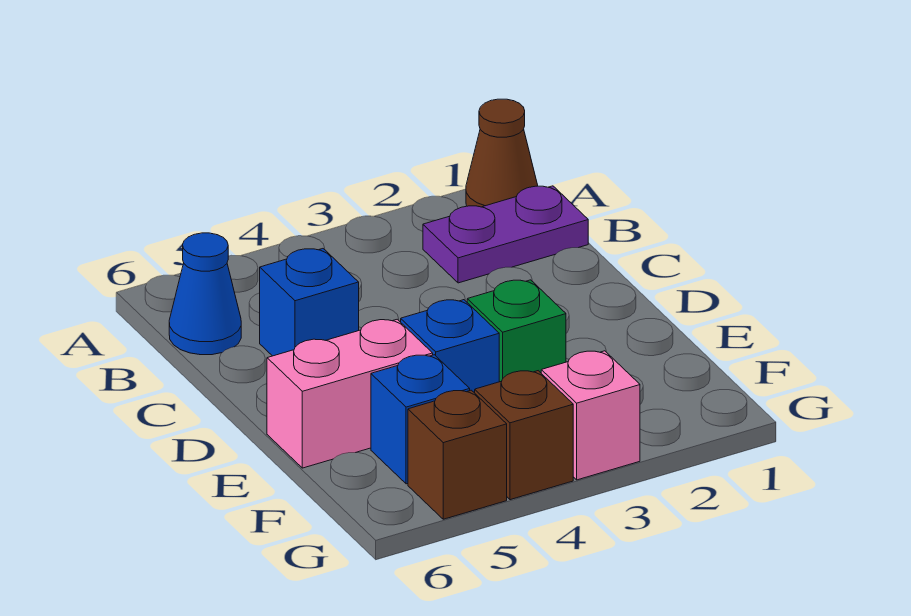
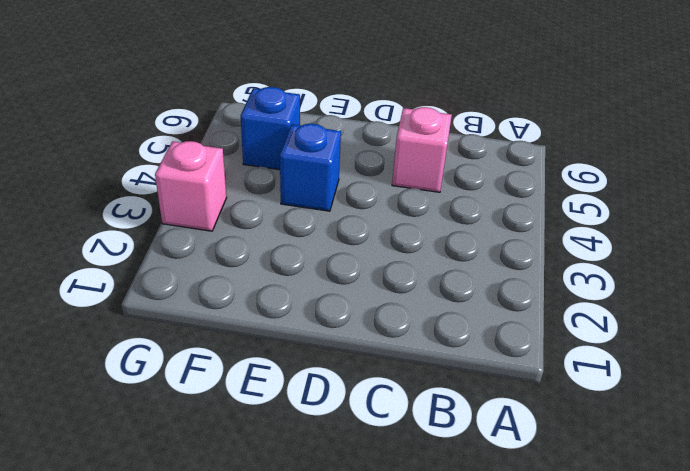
pink brick C5 level 1 -> blue brick C5 level 1
none -> brown cone A1 level 1
none -> purple plate B1:B2 level 1

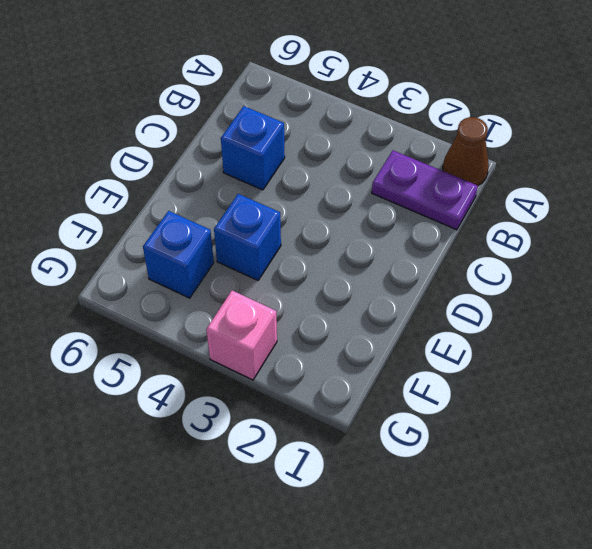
none -> blue cone B6 level 1
none -> green brick E3 level 1

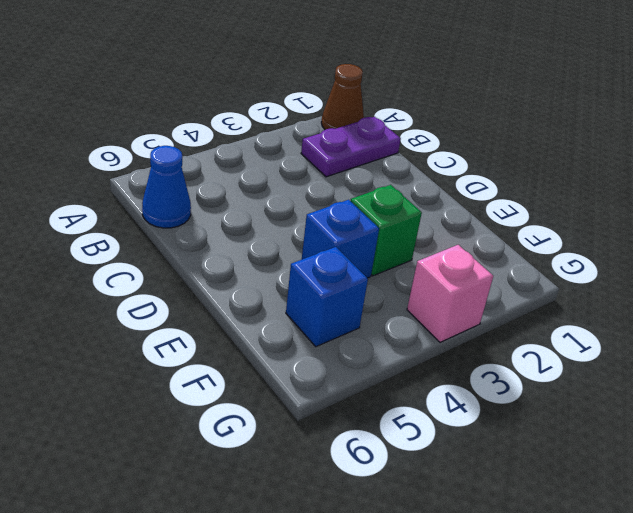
none -> blue brick C5 level 1
none -> pink brick E5:E6 level 1

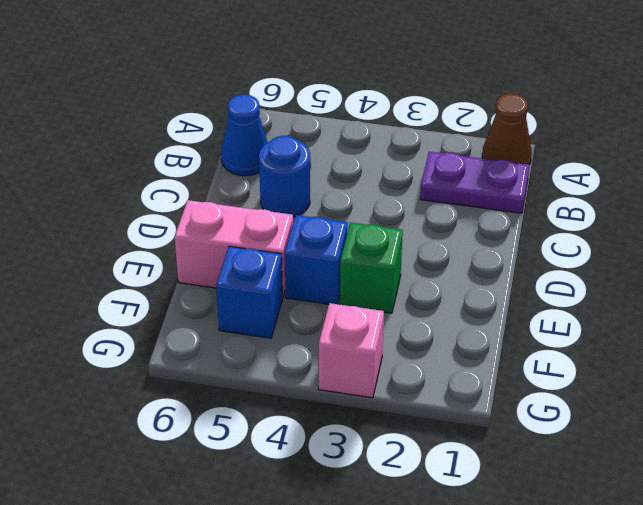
blue round brick C5 level 1 -> blue brick C5 level 1
none -> brown brick G4 level 1
none -> brown brick G5 level 1

